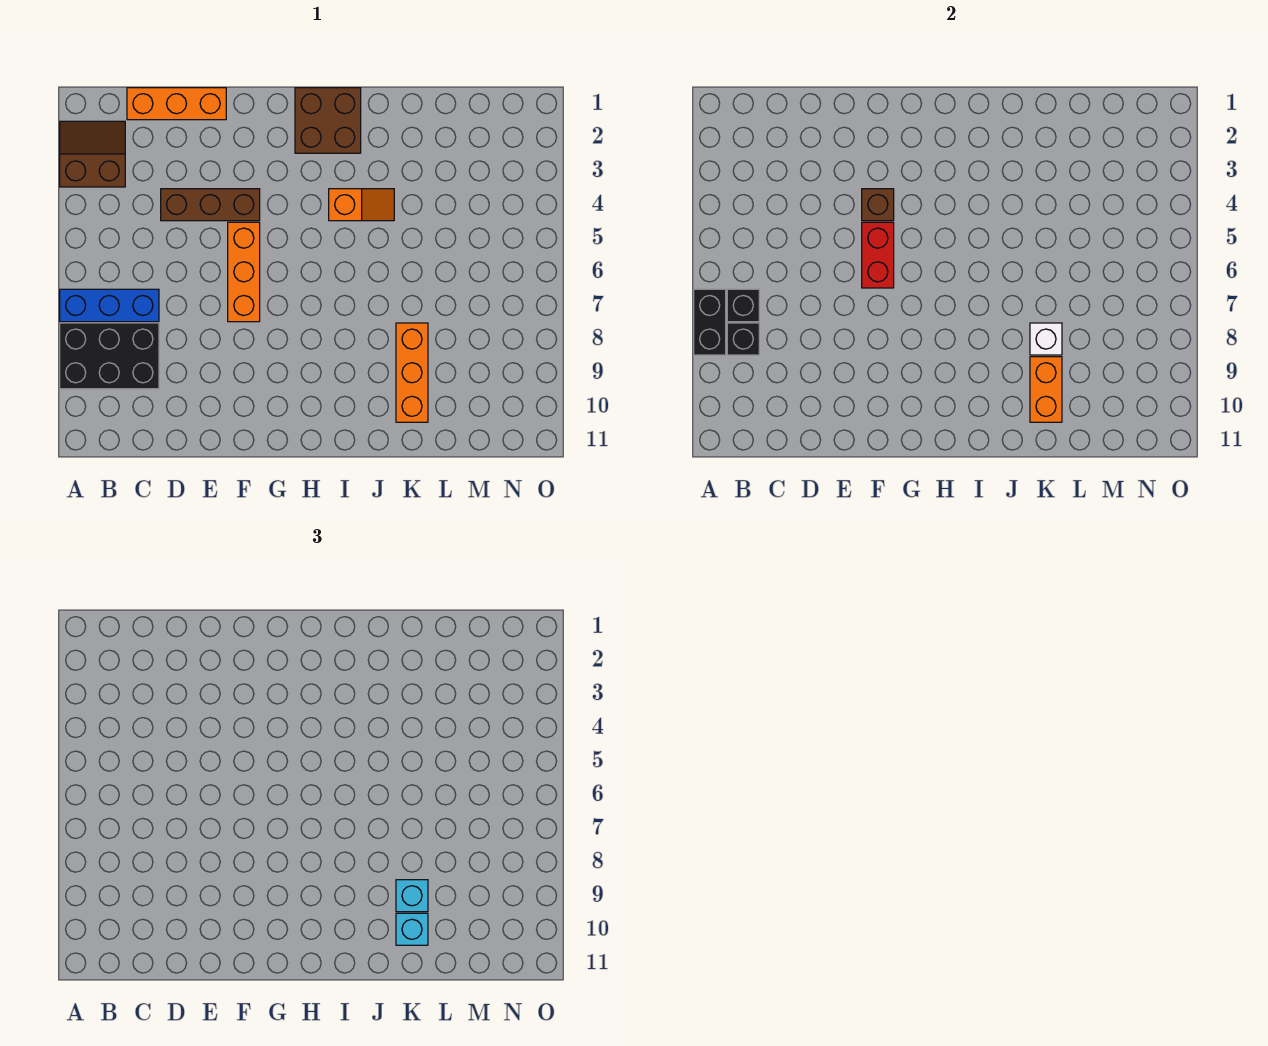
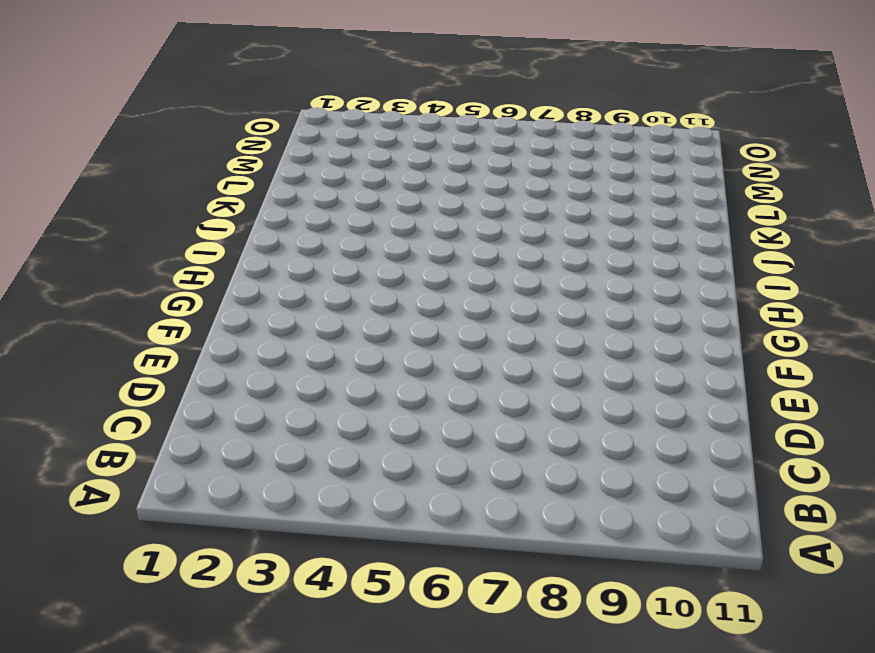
none -> brown slope A2:B3 level 1 top 3
none -> blue brick A7:C7 level 1
none -> black brick A8:C9 level 1

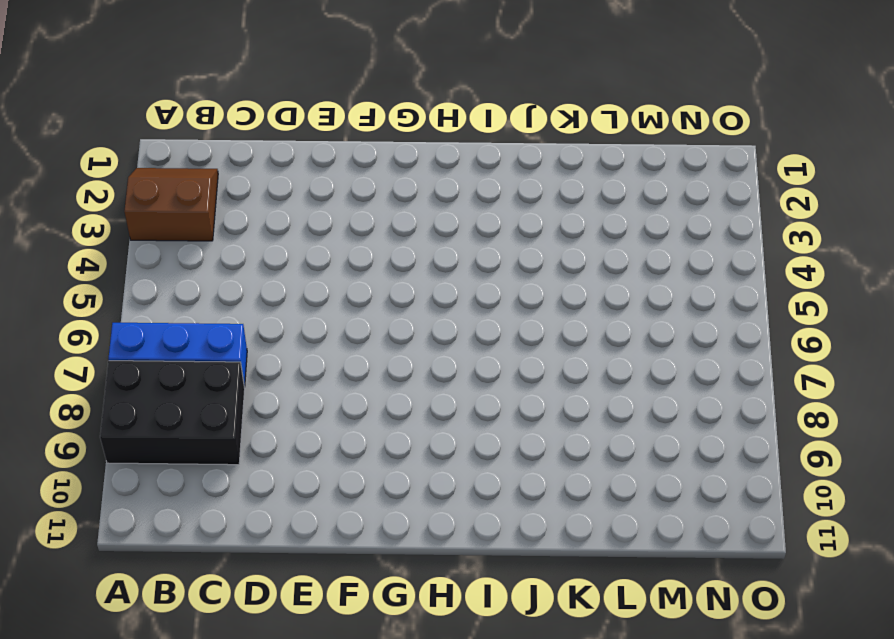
none -> orange brick C1:E1 level 1
none -> brown brick D4:F4 level 1
none -> orange brick F5:F7 level 1

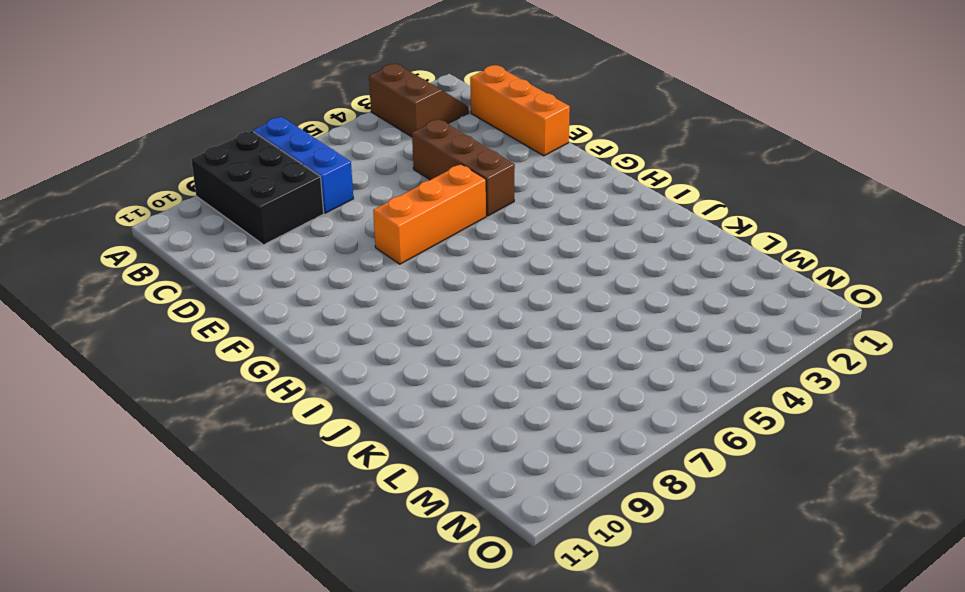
none -> brown brick H1:I2 level 1
none -> orange slope I4:J4 level 1 top I
none -> orange brick K8:K10 level 1

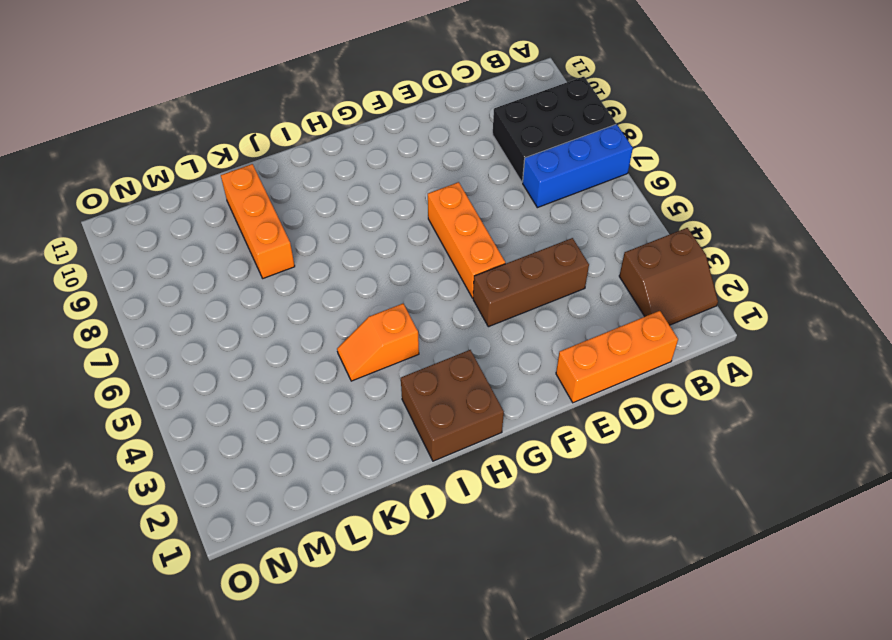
none -> black brick A7:A8 level 2
none -> black brick B7 level 2
none -> black brick B8 level 2

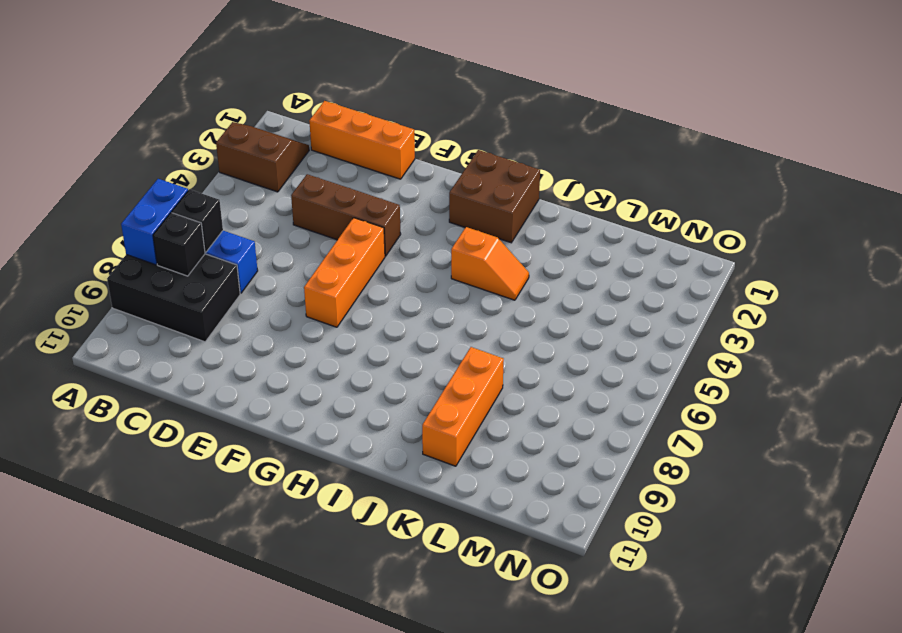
blue brick A7:A8 level 2 -> black brick A7:A8 level 2
none -> brown brick F4 level 2
none -> red brick F5:F6 level 2
none -> white brick K8 level 2

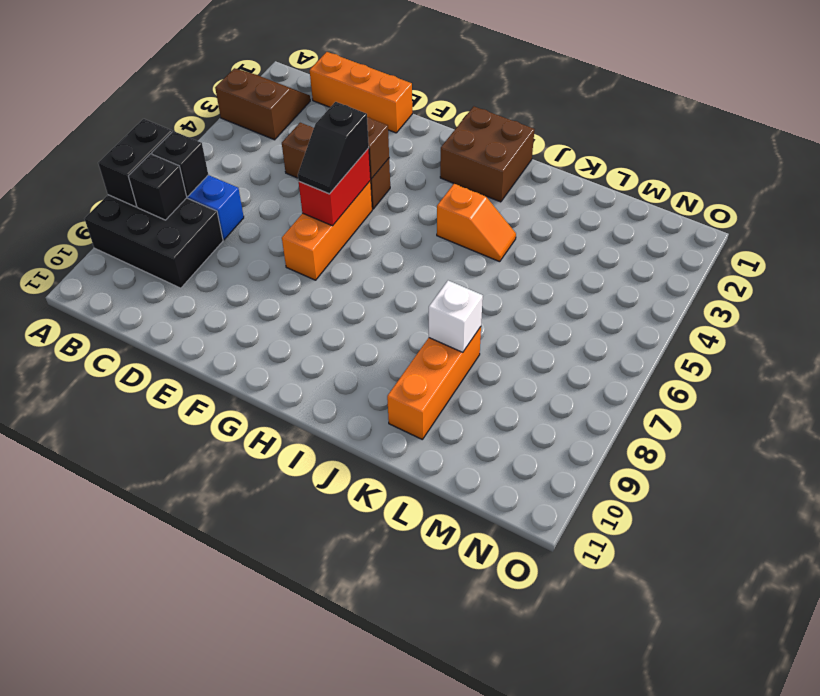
black slope F5:F6 level 3 top 5 -> none
none -> orange brick K9:K10 level 2
none -> cyan brick K9 level 3
none -> cyan brick K10 level 3

